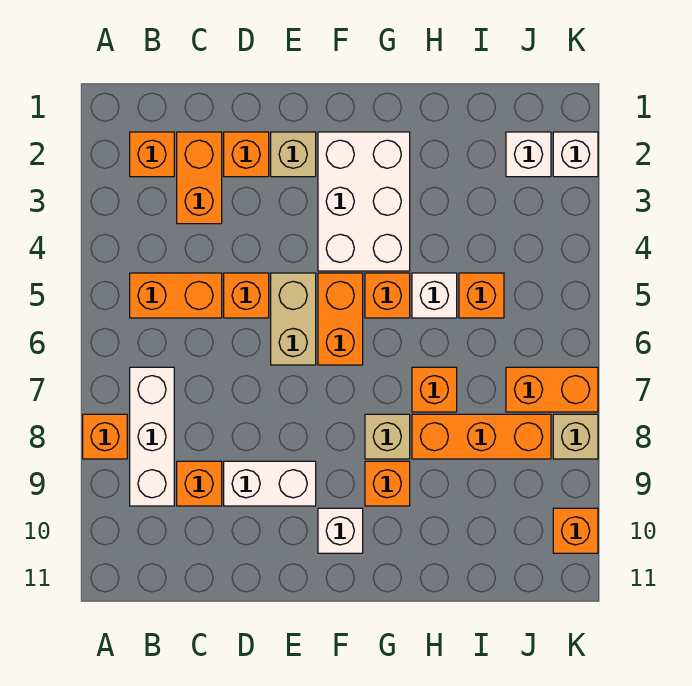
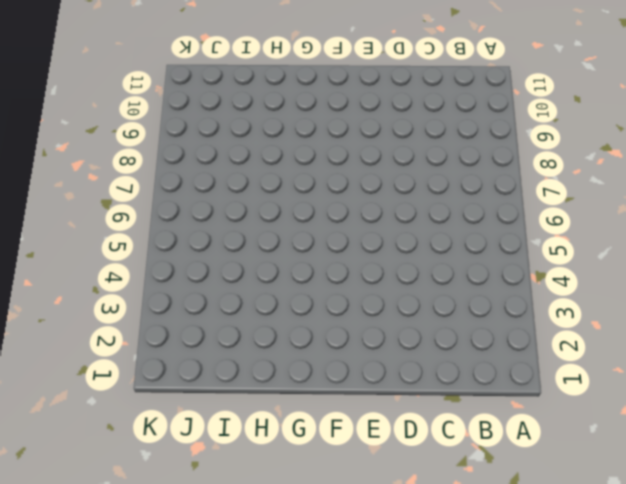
none -> orange brick A8 level 1
none -> orange brick B2 level 1
none -> orange brick B5:C5 level 1

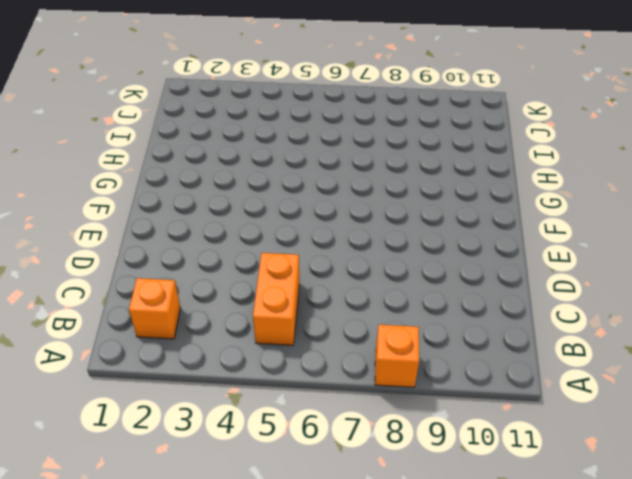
none -> white brick B7:B9 level 1
none -> orange brick C2:C3 level 1
none -> orange brick C9 level 1

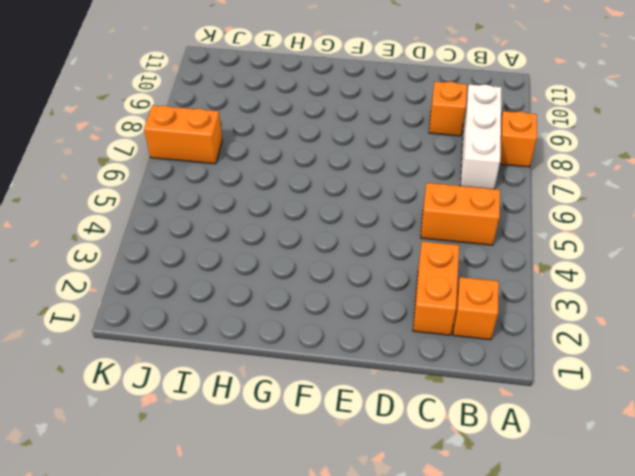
none -> orange brick D2 level 1
none -> orange brick D5 level 1
none -> white brick D9:E9 level 1

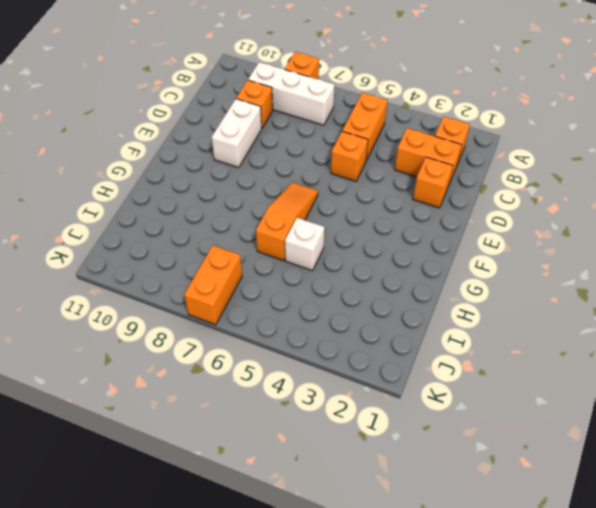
orange slope F6:H6 level 1 top H -> orange brick F5:F6 level 1
none -> tan brick E2 level 1
none -> tan brick E5:E6 level 1
none -> white brick F2:G4 level 1

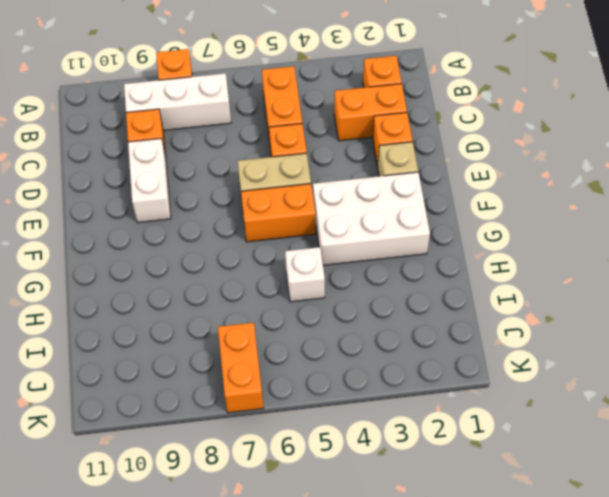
none -> white brick F10 level 1
none -> orange brick G5 level 1
none -> tan brick G8 level 1

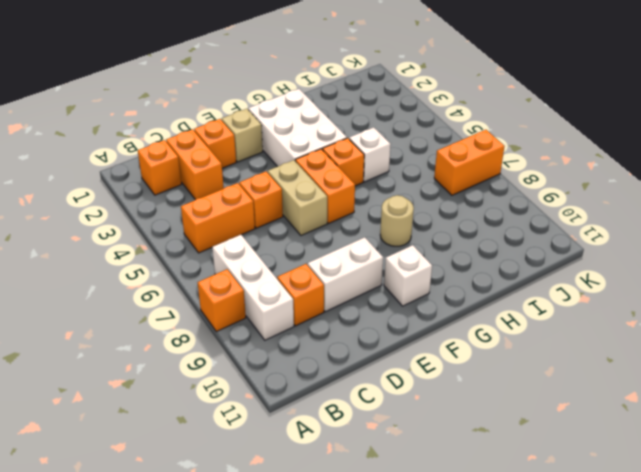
tan round brick G8 level 1 -> tan brick G8 level 1
none -> orange brick G9 level 1
none -> orange brick H7 level 1
none -> orange brick H8:J8 level 1

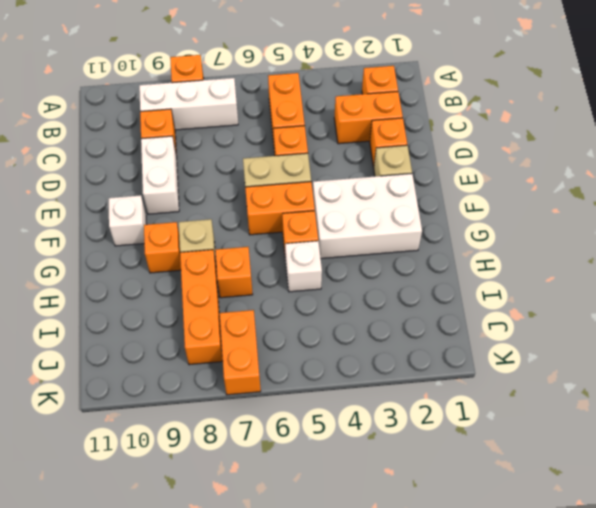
none -> orange brick I5 level 1
none -> white brick J2 level 1
none -> white brick K2 level 1

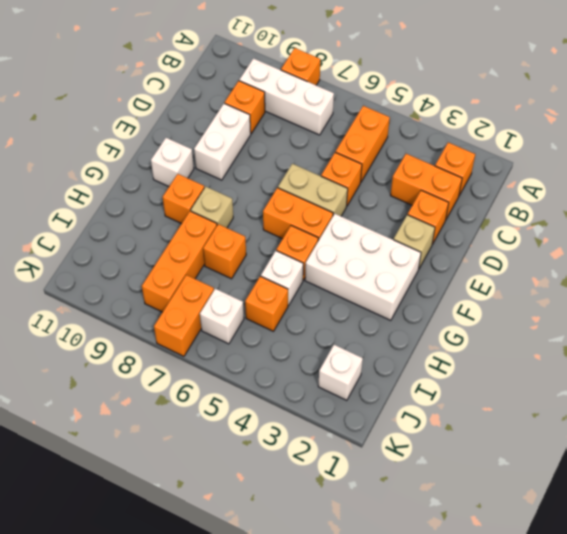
white brick J6 level 1 -> white brick K2 level 1
none -> tan brick K8 level 1
none -> orange brick K10 level 1

